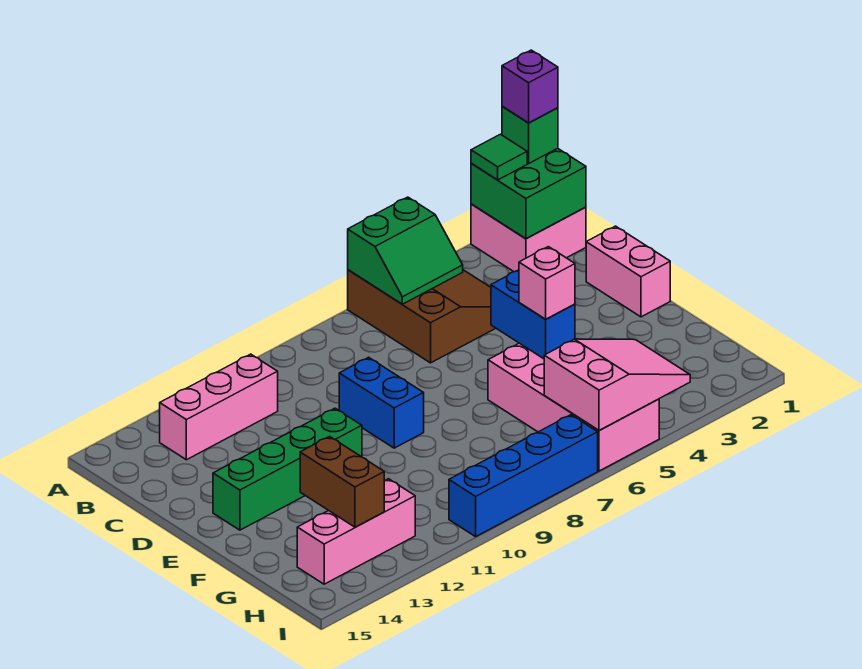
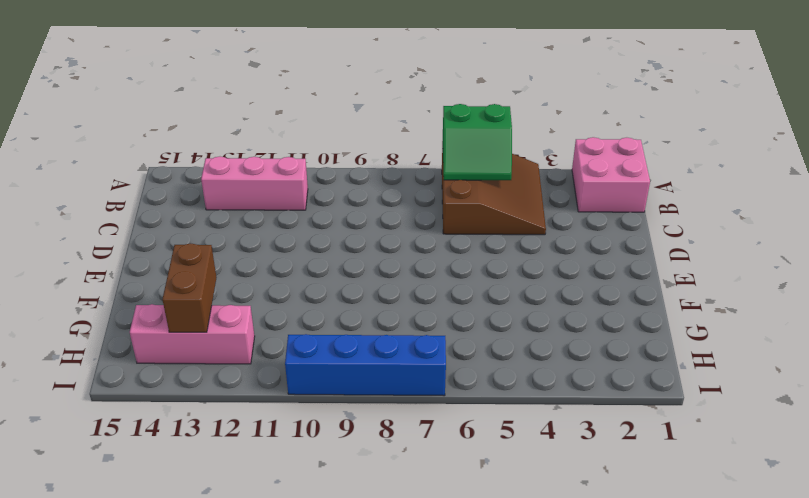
none -> pink brick D1:E1 level 1
none -> blue brick D9:E9 level 1
none -> green brick E11:E14 level 1

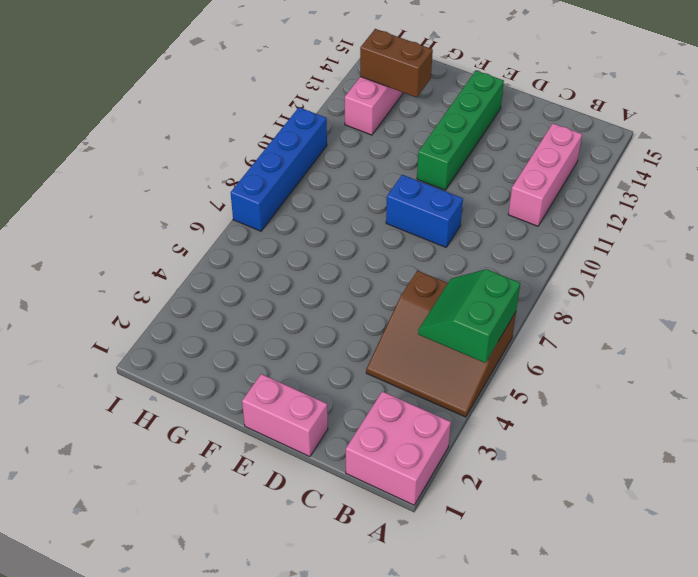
none -> pink brick F5:I6 level 1
none -> green brick A1:B2 level 2
none -> blue brick E5:F5 level 2

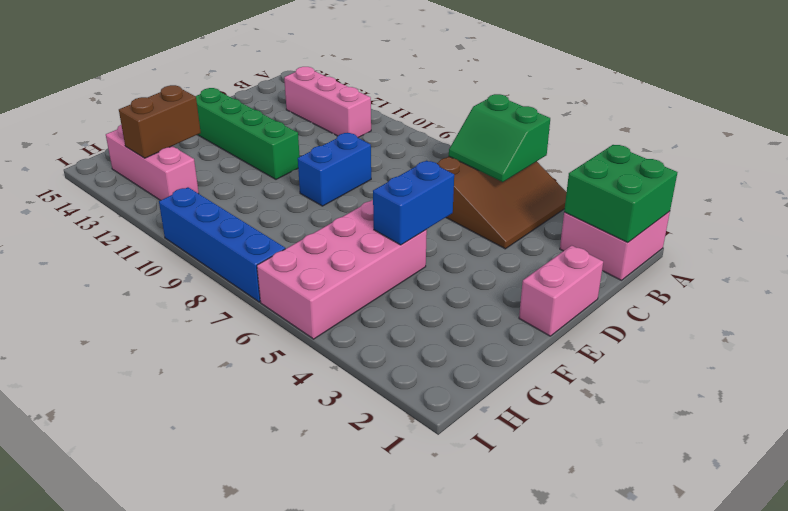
none -> pink slope H4:I6 level 2 top 6
none -> green brick A1 level 3
none -> green tile A2 level 3

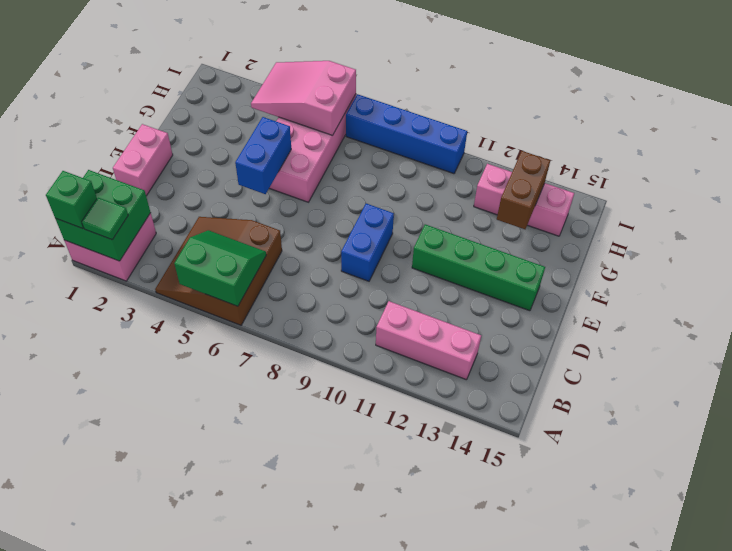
none -> pink brick F5 level 3
none -> purple brick A1 level 4

